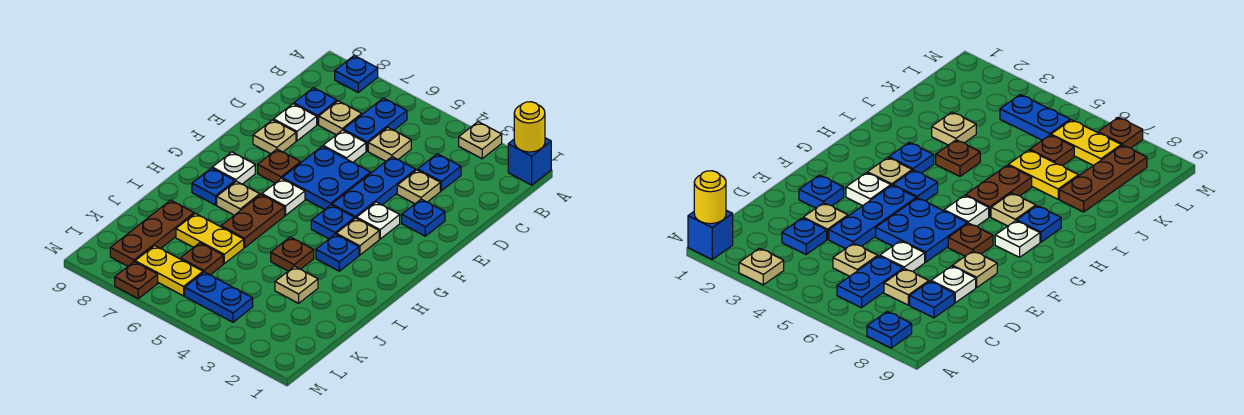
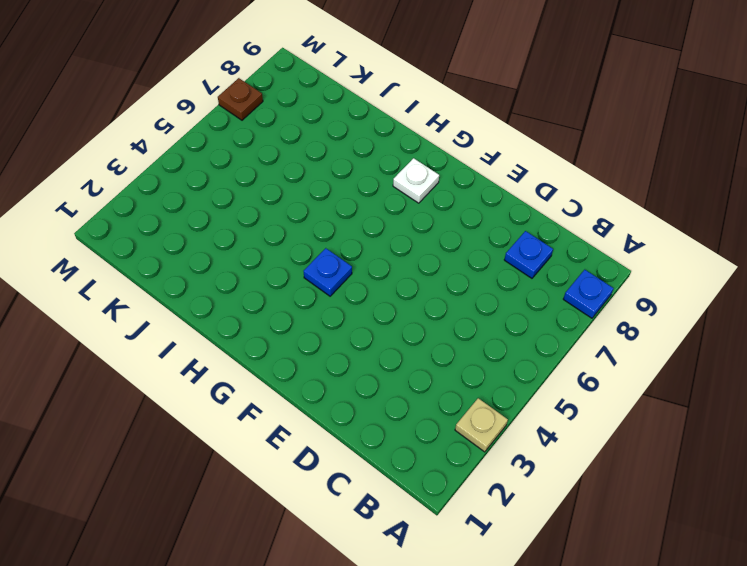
none -> blue brick A1 level 1
none -> blue plate B6:C6 level 1
none -> blue plate C3 level 1
none -> tan plate C5 level 1

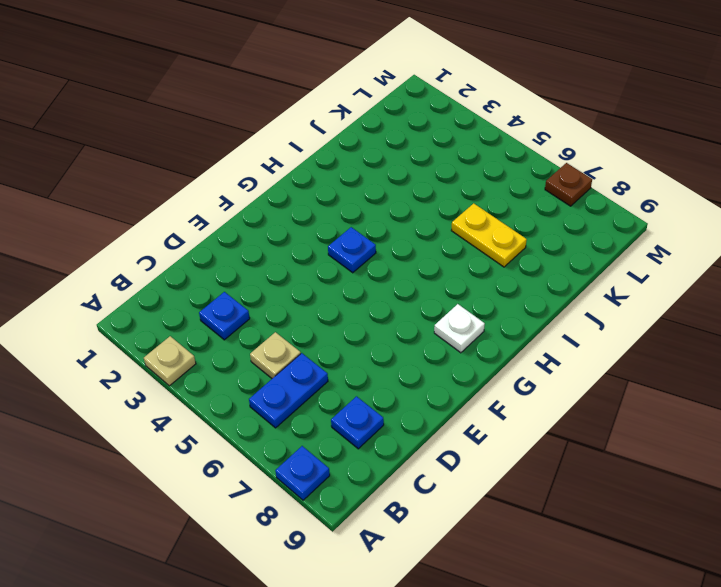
none -> blue brick A1 level 1
none -> tan plate C7 level 1
none -> tan plate D3 level 1
none -> blue plate D4:F4 level 1

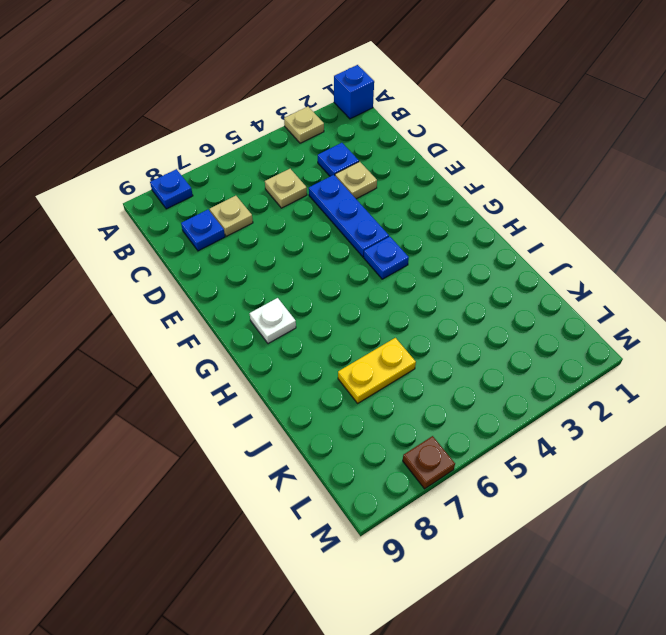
none -> blue plate B6:C6 level 1
none -> white plate D6 level 1
none -> white plate D8 level 1
none -> blue plate E2 level 1

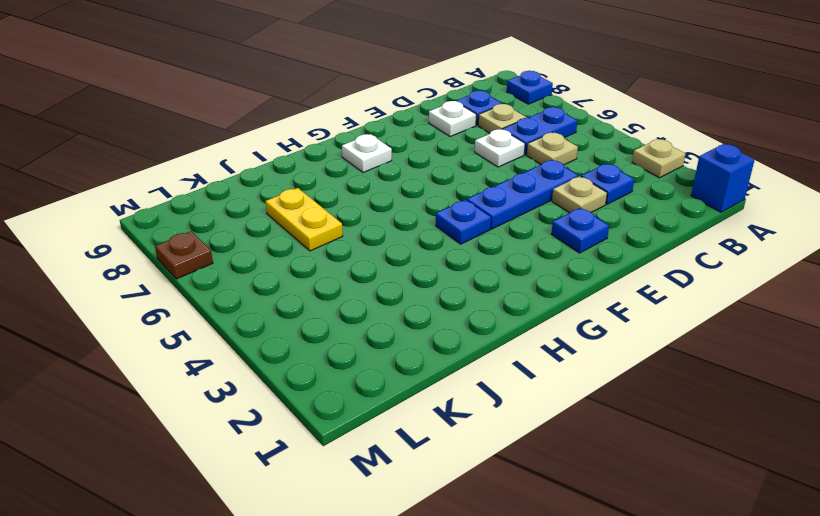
none -> blue plate E5:F6 level 1
none -> tan plate E8 level 1
none -> white plate F3 level 1
none -> brown plate F7 level 1

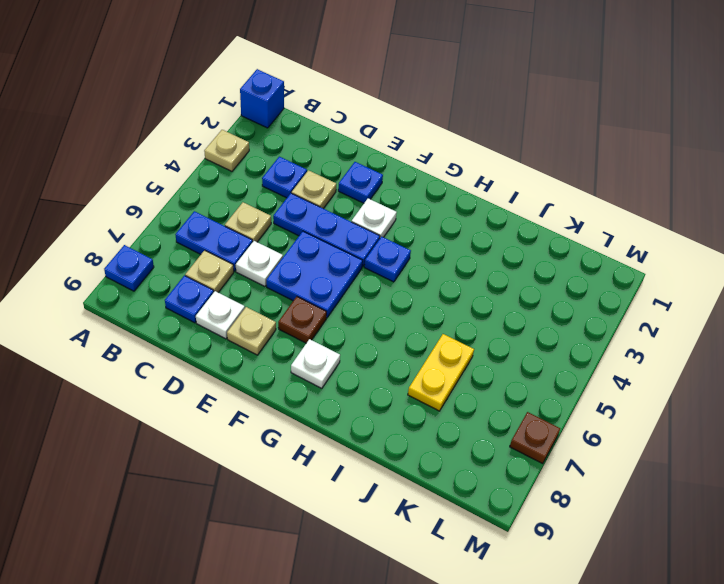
none -> tan plate G3 level 1
none -> white plate G6 level 1
none -> blue plate H3 level 1
none -> brown plate H6:I6 level 1

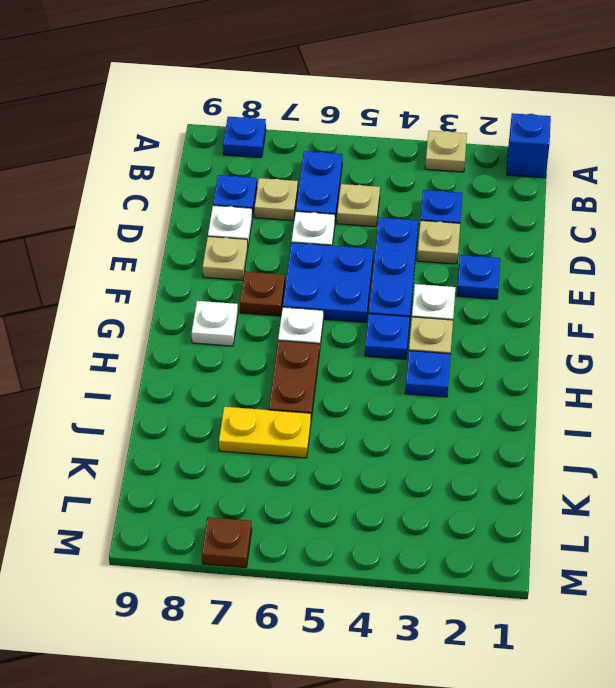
none -> tan plate H7 level 1
none -> blue plate H8 level 1
none -> brown plate I4 level 1
none -> tan plate J3 level 1

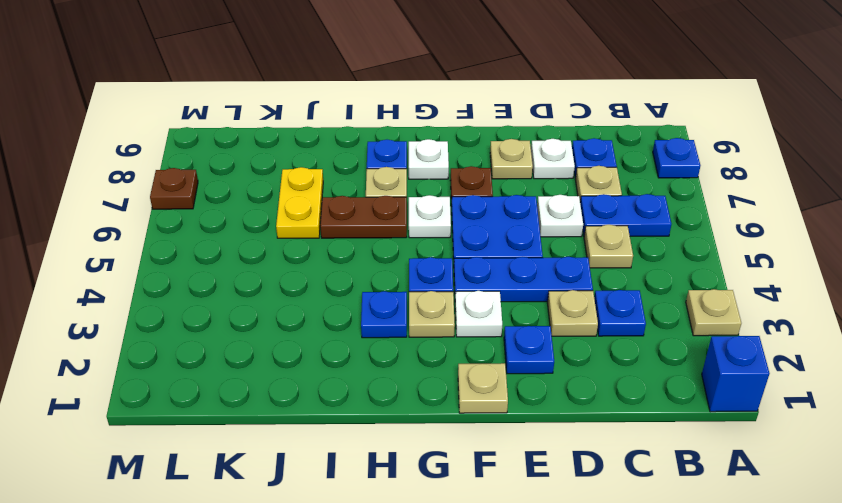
tan plate F1 level 1 -> tan plate J3 level 1
none -> brown plate I4 level 1
none -> brown plate J8:L8 level 1
none -> brown plate K6 level 1
none -> blue plate L4:L5 level 1

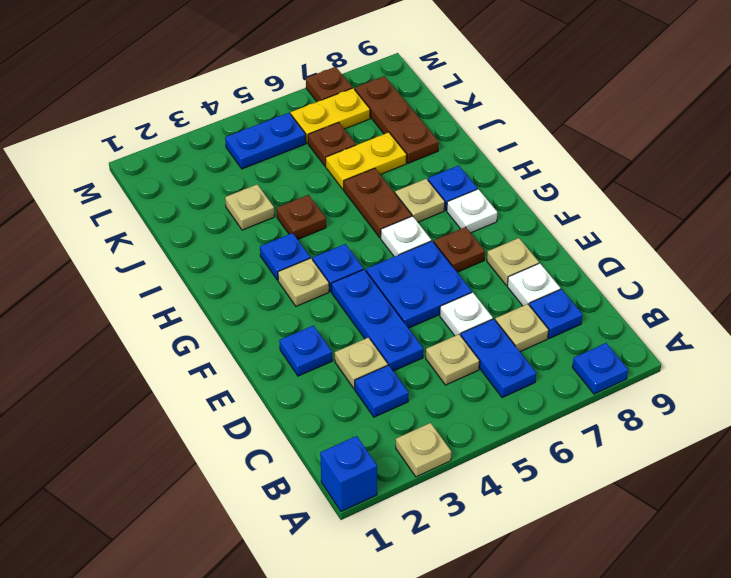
none -> white plate F3 level 1
none -> yellow round brick A1 level 2

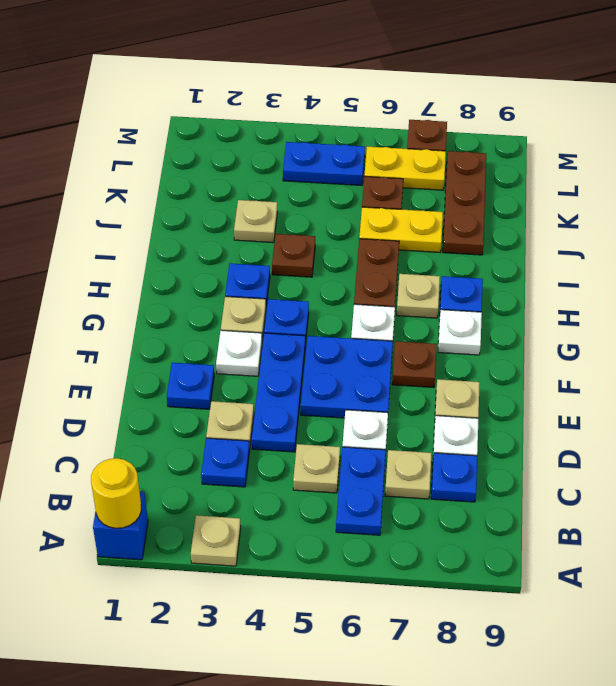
none -> blue plate A8 level 1

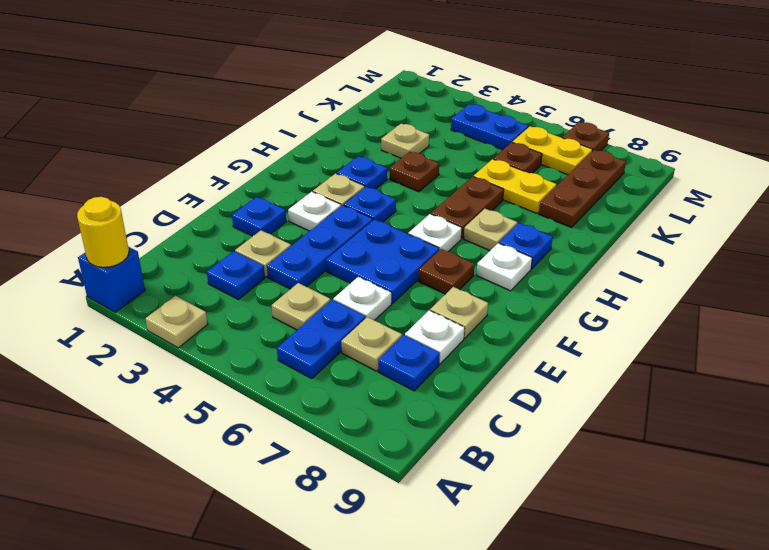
none -> blue plate A8 level 1

